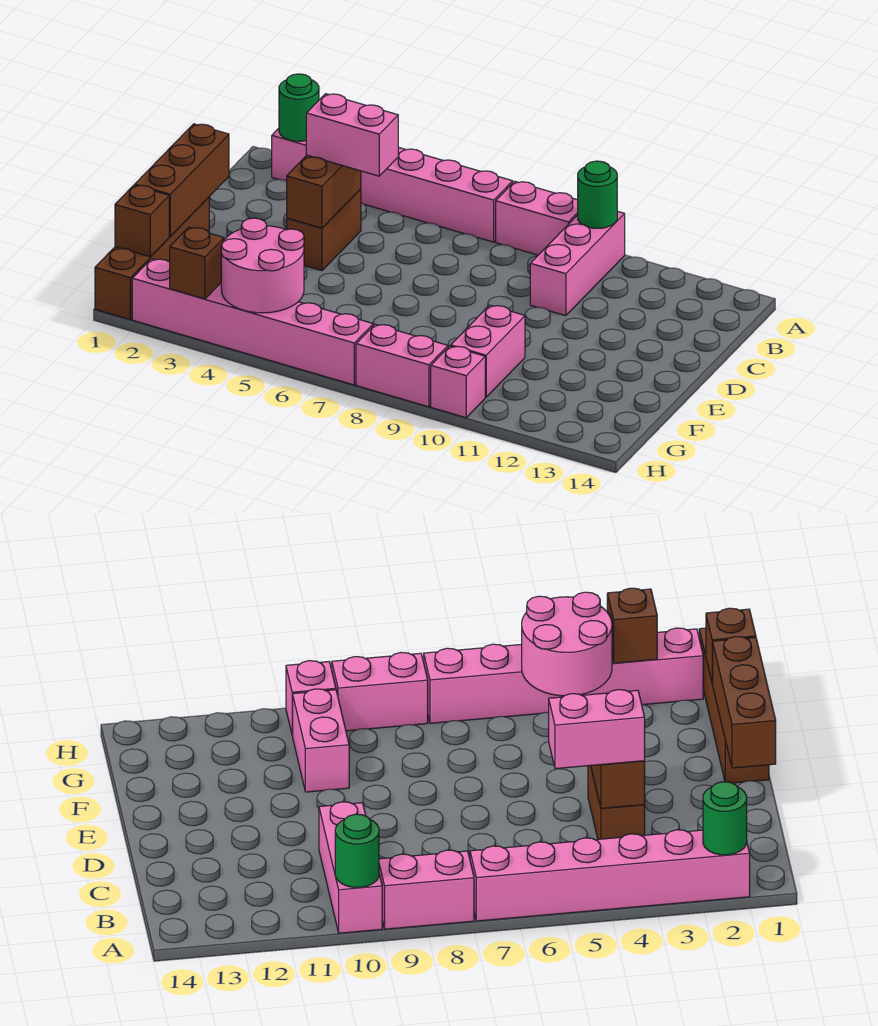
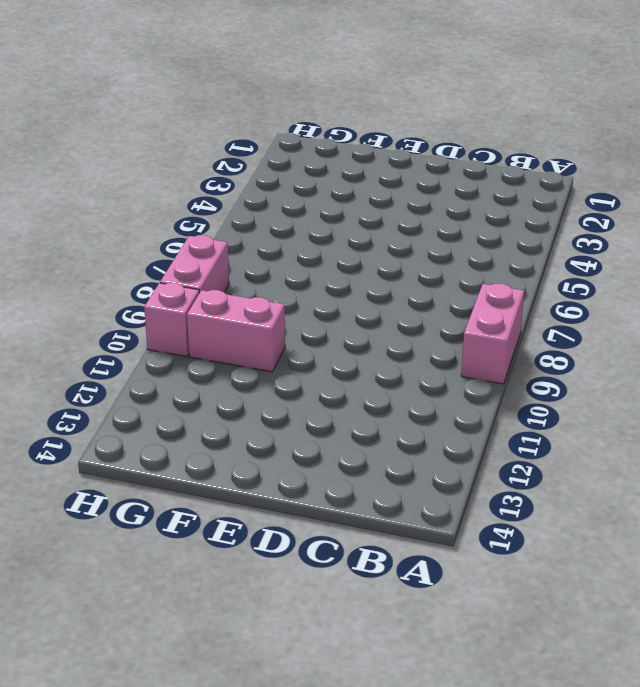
none -> pink brick A2:A7 level 1
none -> pink brick A10:C10 level 1
none -> brown brick C4:D4 level 1

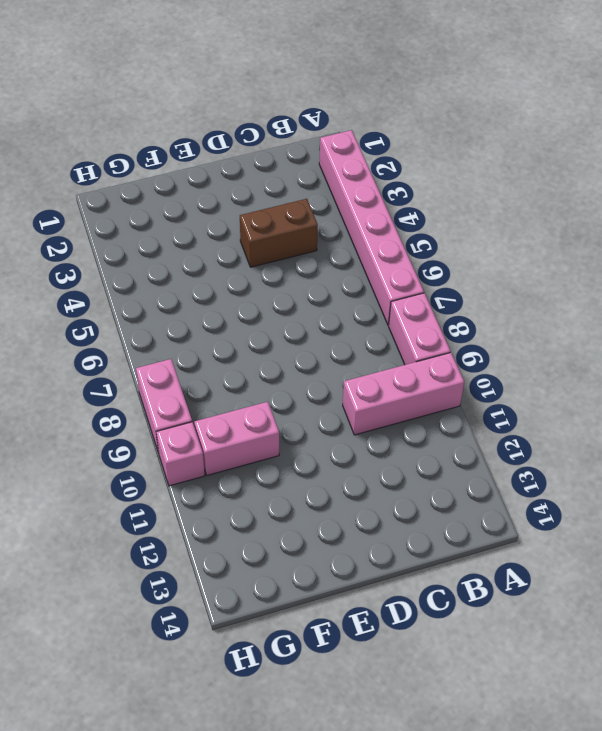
none -> brown brick E1:H1 level 1
none -> pink brick H2:H7 level 1
none -> green round brick A2 level 2

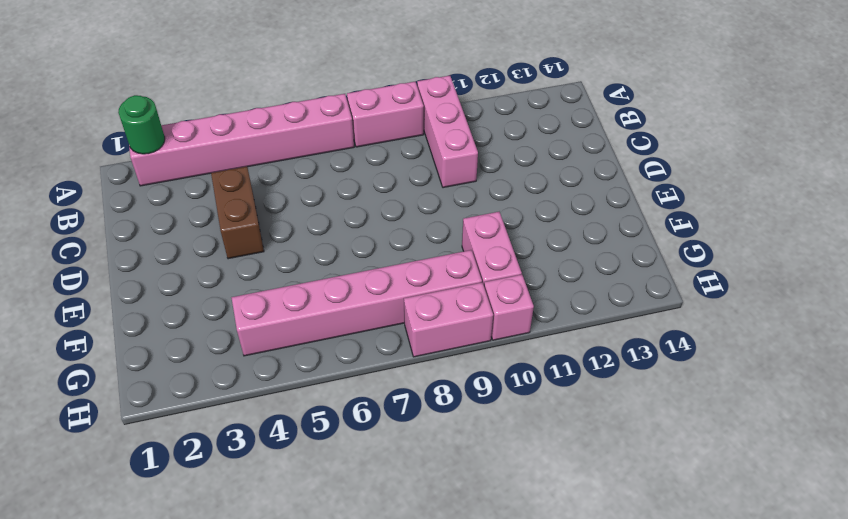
pink brick G4:G9 level 1 -> pink brick H2:H7 level 1
none -> brown brick E1:H1 level 1
none -> green round brick A10 level 2
none -> brown brick C4:D4 level 2

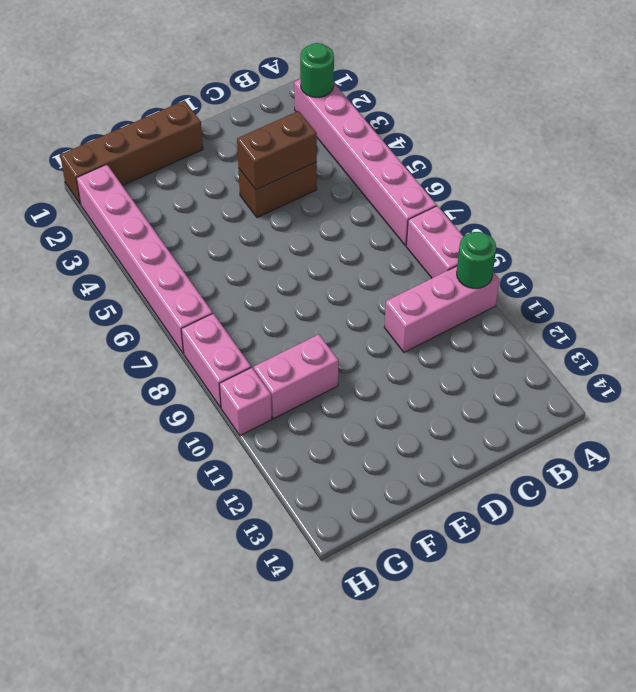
none -> brown brick D1:F1 level 2
none -> brown brick G1 level 2
none -> pink round brick G4:H5 level 2

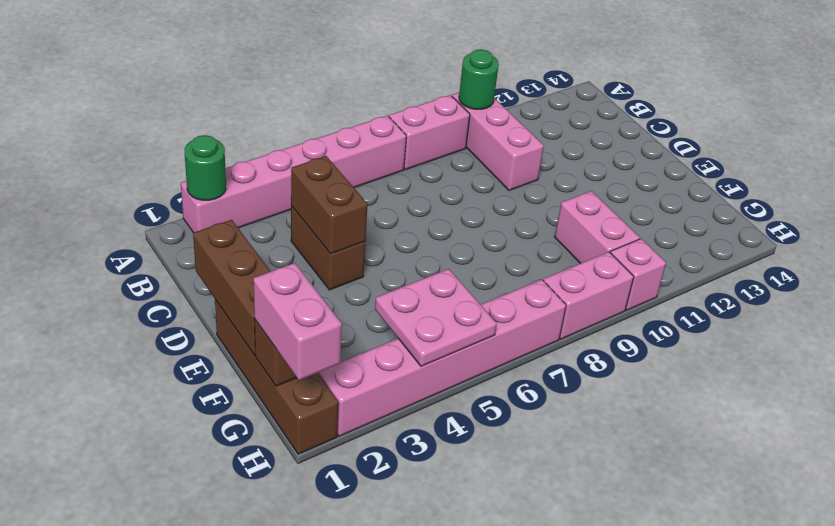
pink brick G1:H1 level 3 -> pink brick C4:C5 level 3
pink plate G4:H5 level 2 -> pink round brick G4:H5 level 2
none -> brown brick H3 level 2

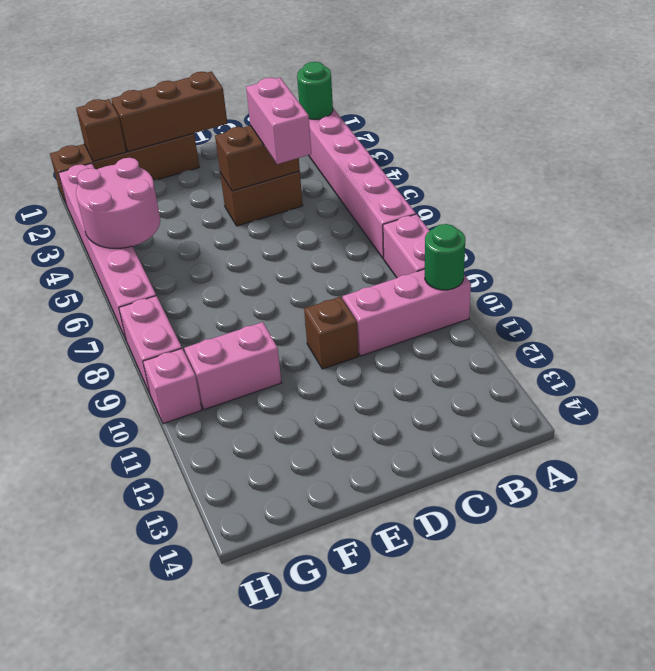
brown brick D10 level 1 -> brown brick H3 level 2

